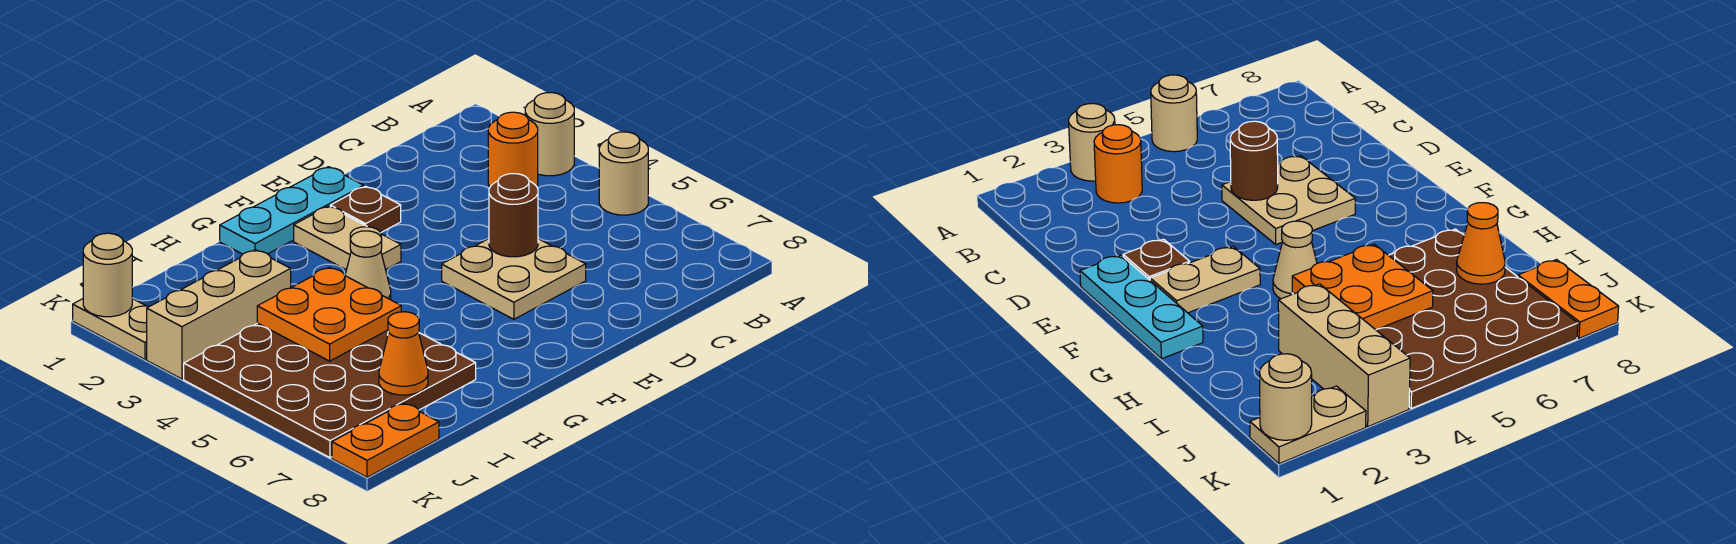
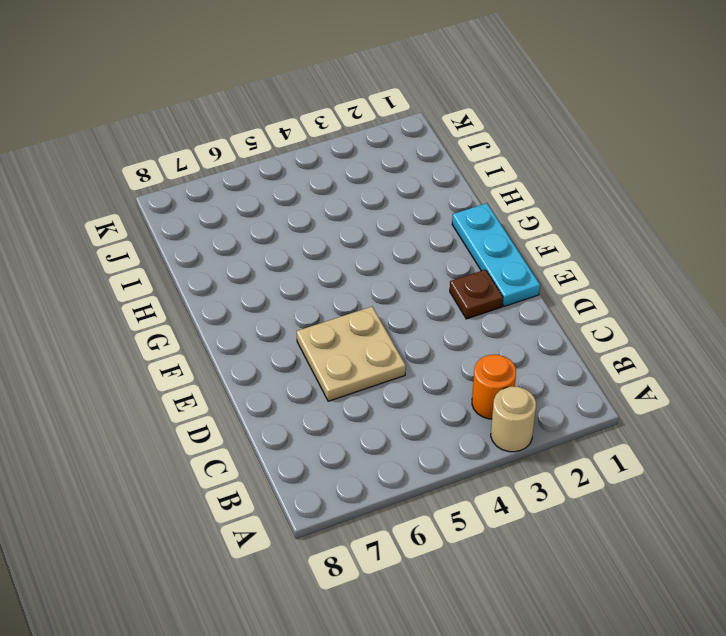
none -> tan round brick A5 level 1
none -> tan plate F2:F3 level 1
none -> tan cone G4 level 1

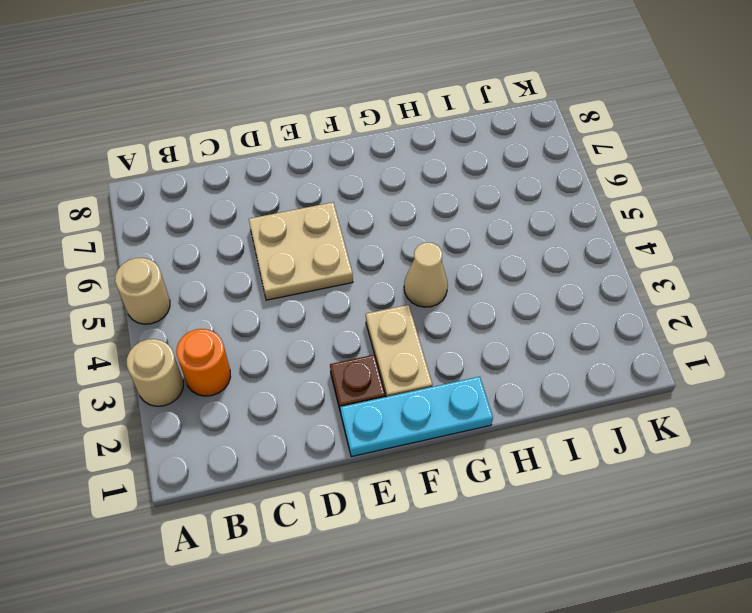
none -> brown plate H4:K7 level 1
none -> tan brick I3:K3 level 1
none -> orange plate J8:K8 level 1

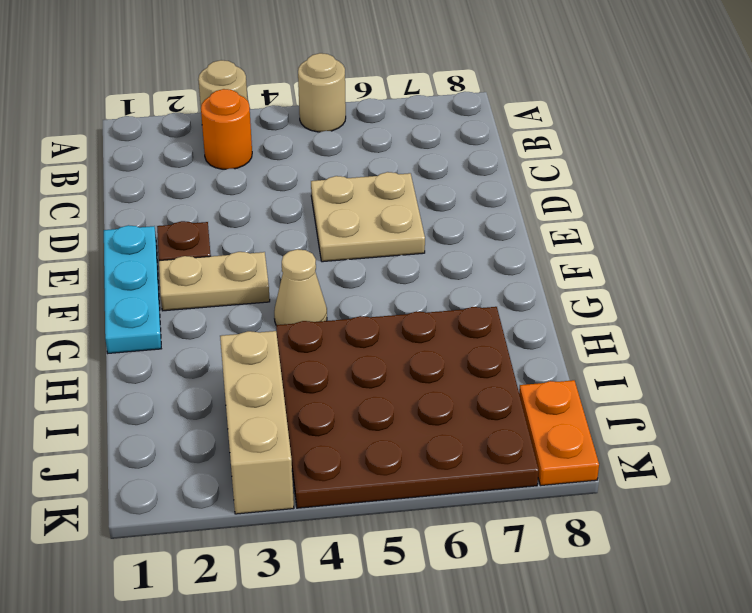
none -> tan plate K1:K2 level 1
none -> brown round brick D5 level 2
none -> orange plate H4:I5 level 2

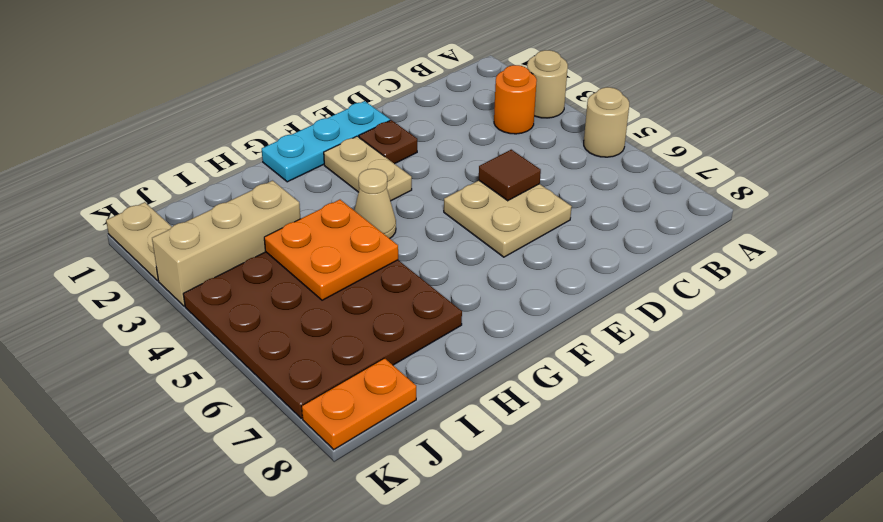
brown tile D5 level 2 -> brown round brick D5 level 2
none -> orange cone I7 level 2
none -> tan round brick K1 level 2

